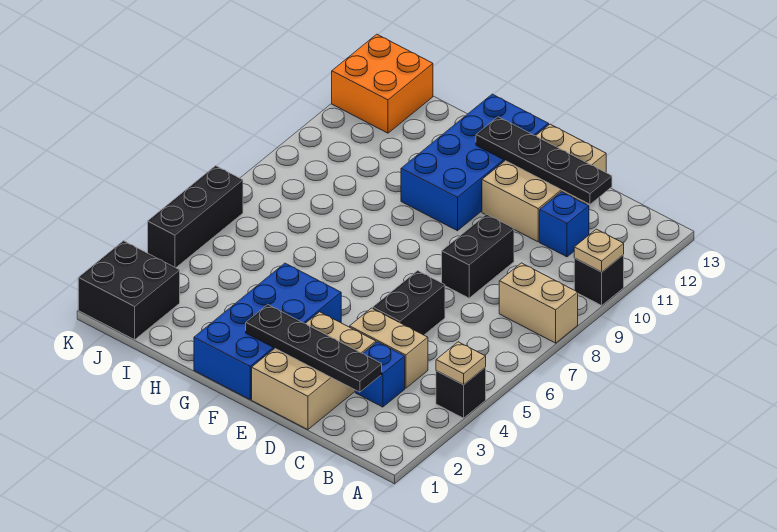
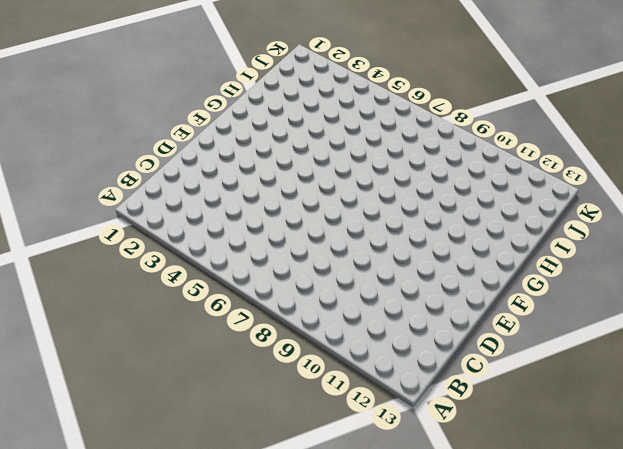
none -> black brick A4 level 1
none -> tan brick A8:B8 level 1
none -> black brick A10 level 1

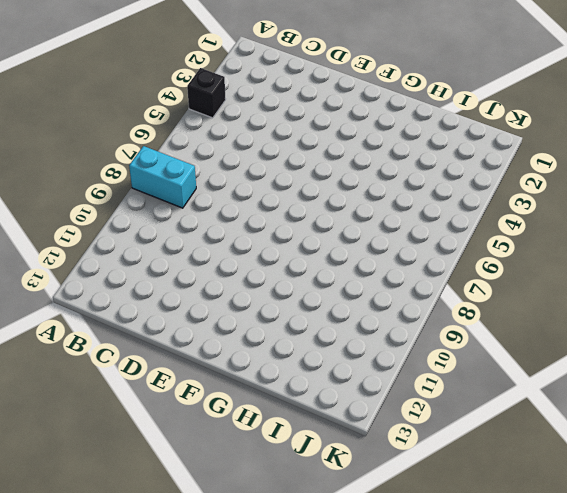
cyan brick A8:B8 level 1 -> tan brick A8:B8 level 1
none -> black brick A10 level 1
none -> blue brick C3 level 1
none -> tan brick C4:D4 level 1

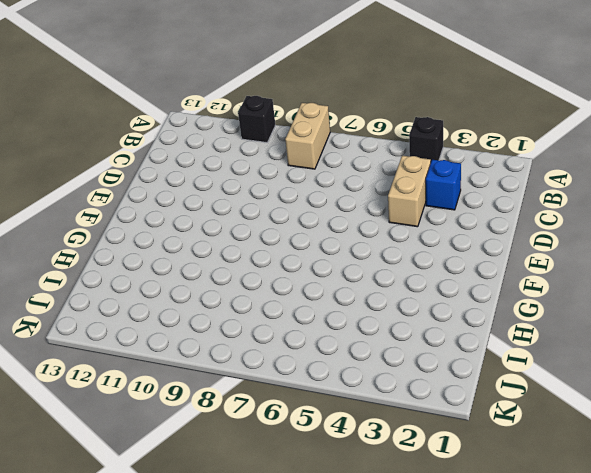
none -> blue brick C11 level 1
none -> tan brick D1:E3 level 1
none -> black brick D5:D6 level 1

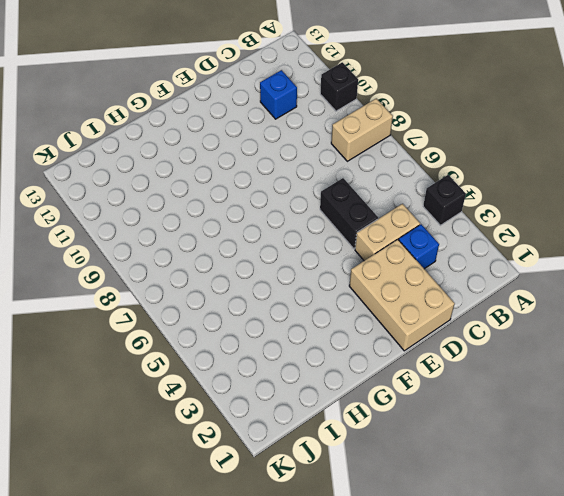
none -> black brick D8:D9 level 1
none -> tan brick D11:E13 level 1
none -> blue brick F1:G4 level 1

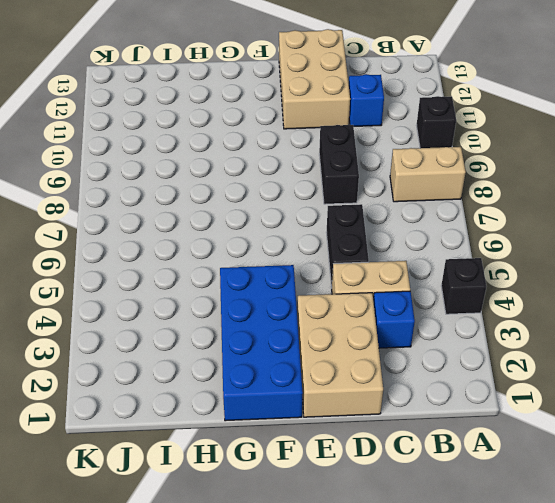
none -> blue brick F10:G13 level 1
none -> black brick J1:K2 level 1
none -> orange brick J12:K13 level 1

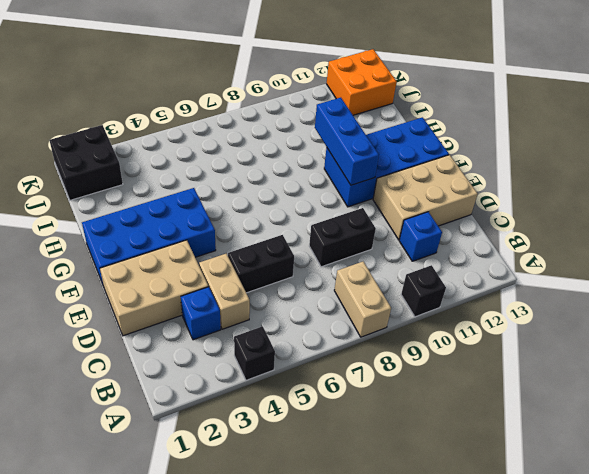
blue brick F10:H10 level 2 -> none
none -> black brick K4:K6 level 1
none -> tan plate A4 level 2
none -> tan plate A10 level 2

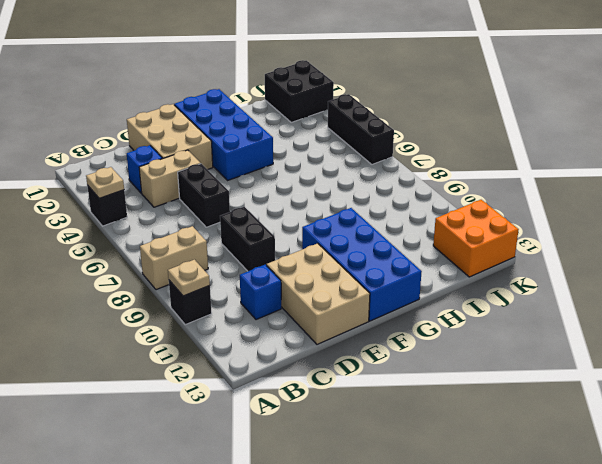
none -> black plate C2:F2 level 2
none -> black plate C12:F12 level 2

